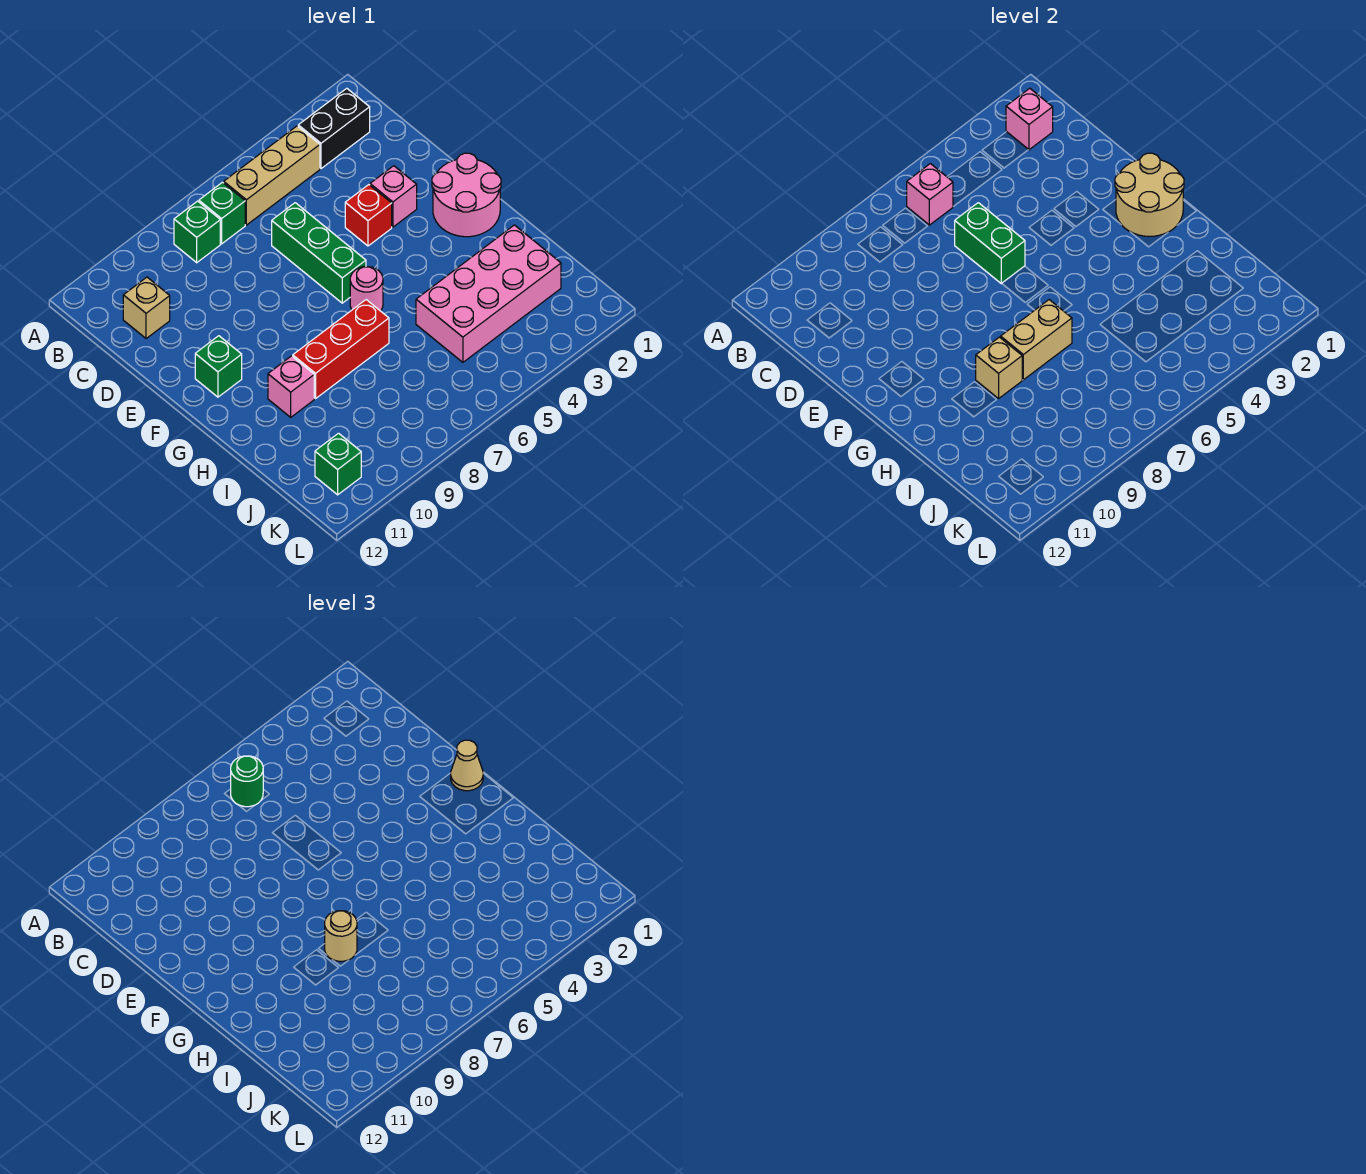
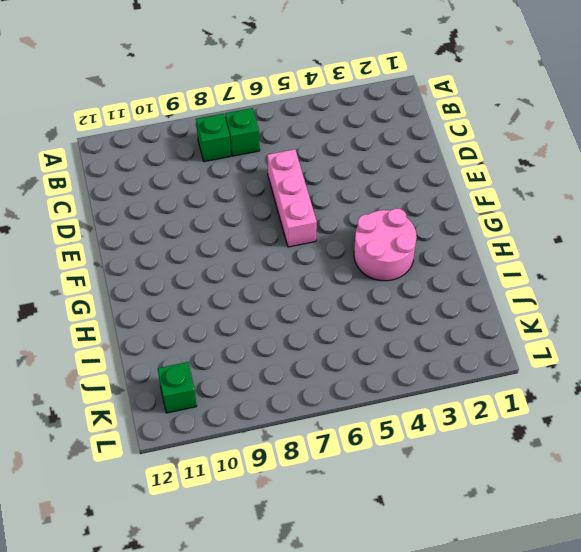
pink brick D6:F6 level 1 -> green brick D6:F6 level 1
pink round brick G3:H4 level 1 -> pink round brick F1:G2 level 1
none -> black brick B2:B3 level 1
none -> tan brick B4:B6 level 1
none -> tan brick C11 level 1

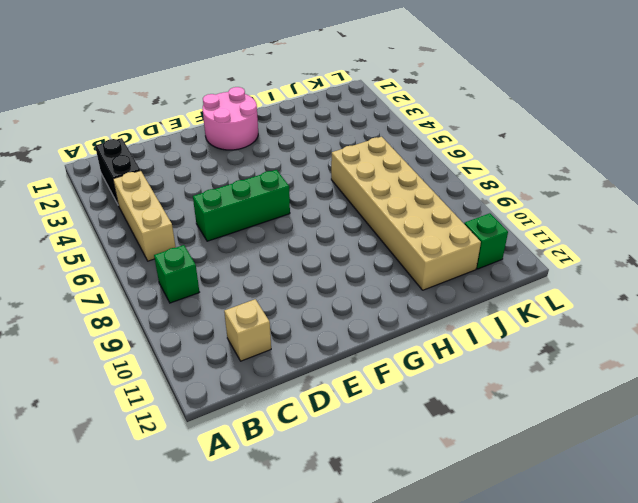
tan brick I6:J11 level 1 -> none
none -> green brick B7 level 1
none -> pink brick E3 level 1
none -> red brick E4 level 1

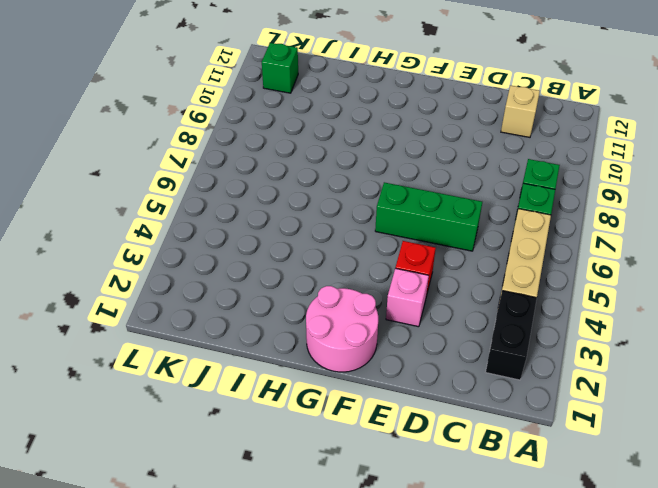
none -> green brick F11 level 1
none -> pink round brick G6 level 1
none -> red brick H7:H9 level 1

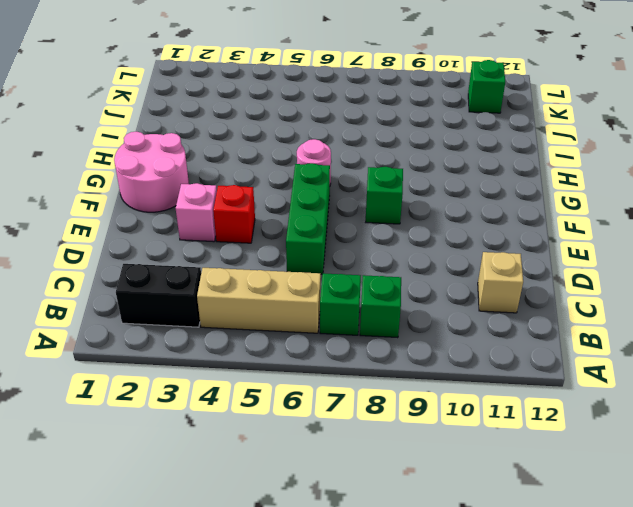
green brick F8 level 1 -> green brick F11 level 1
none -> red brick H7:H9 level 1
none -> pink brick H10 level 1
none -> pink brick I2:J5 level 1

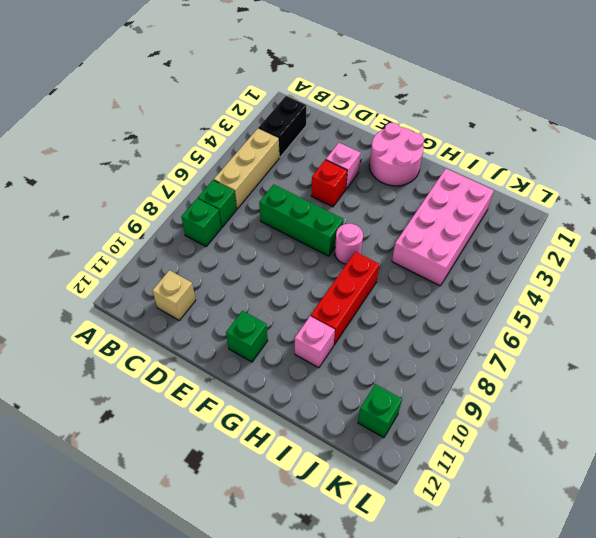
none -> pink brick B2 level 2
none -> pink brick B6 level 2
none -> green brick D6:E6 level 2

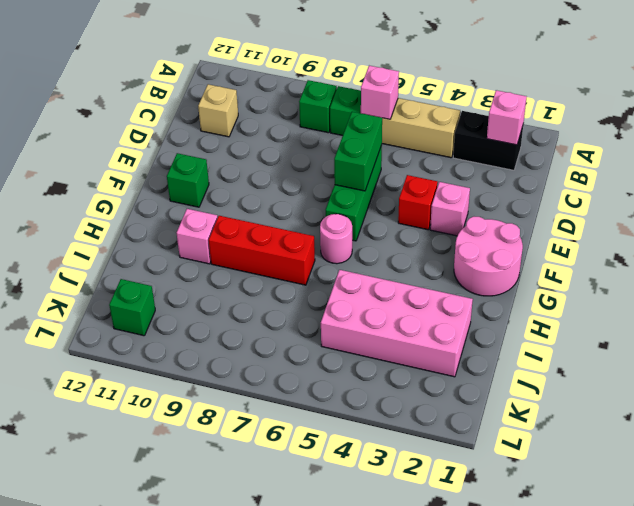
none -> tan round brick F1:G2 level 2
none -> tan brick H7:H8 level 2
none -> tan brick H9 level 2

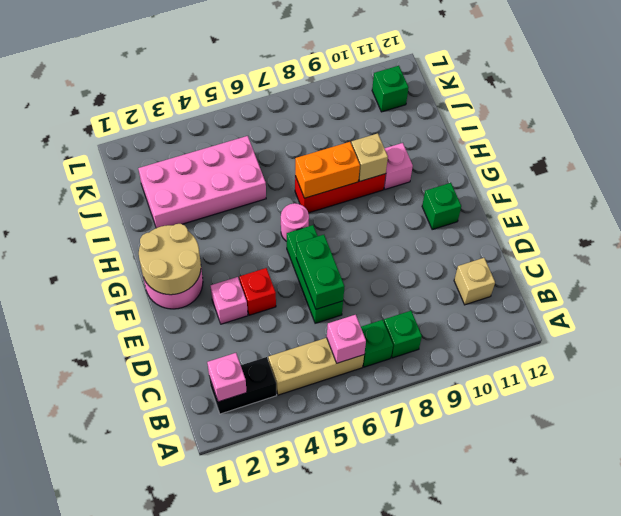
orange brick H7:H8 level 2 -> tan brick H7:H8 level 2
none -> green round brick B6 level 3
none -> tan cone F1 level 3
none -> tan round brick H8 level 3

